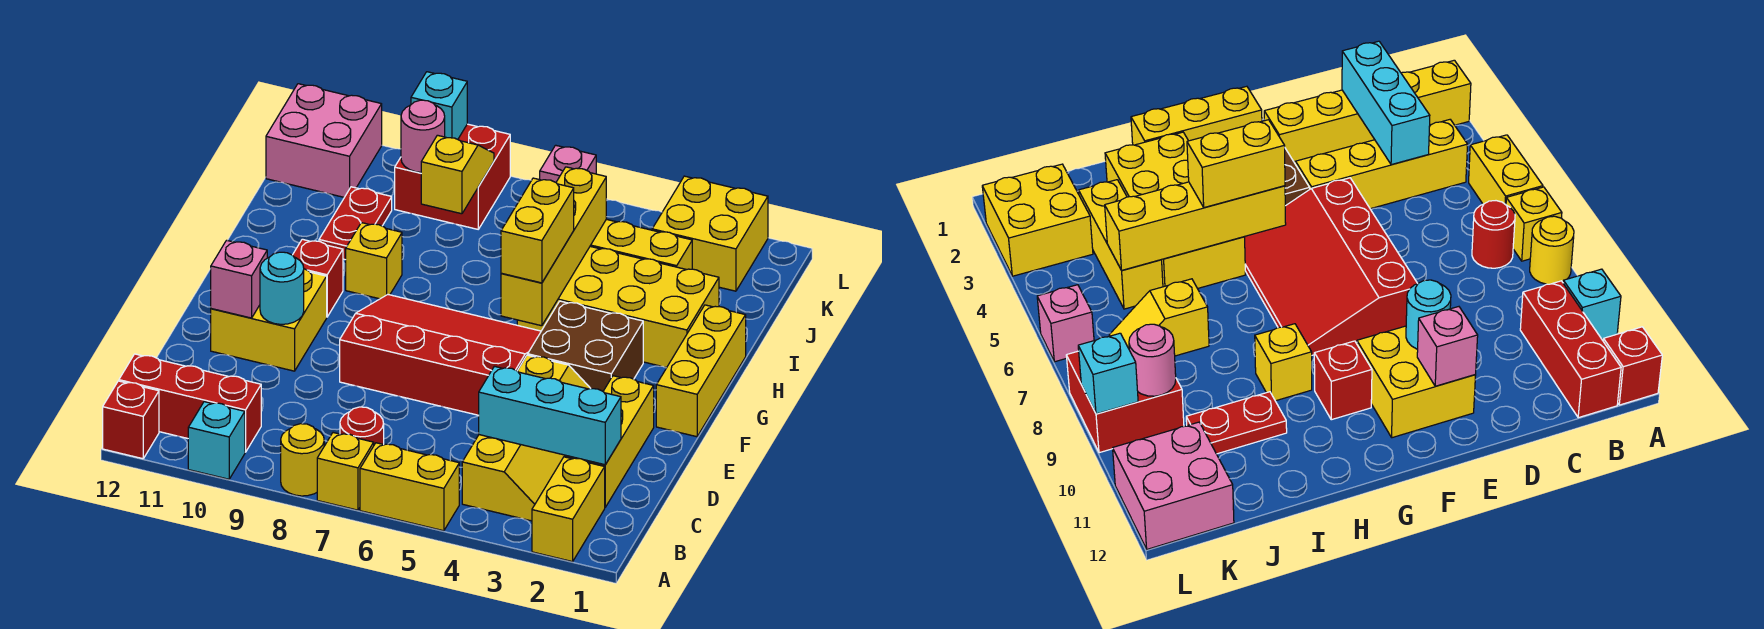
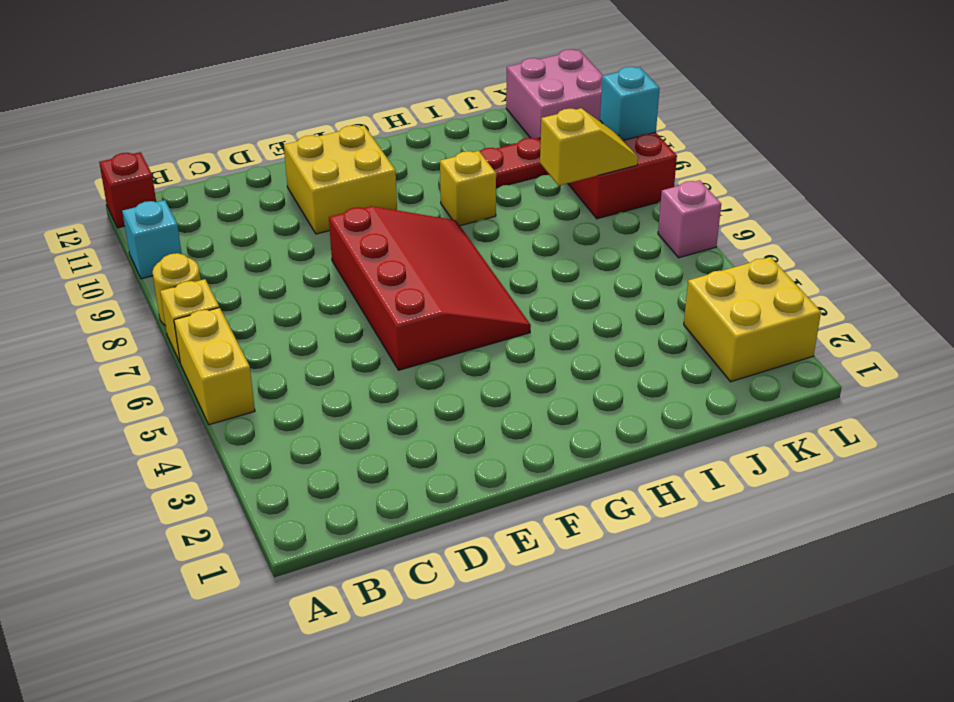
none -> yellow brick A2:B2 level 1
none -> yellow slope B3:E4 level 1 top 4
none -> red round brick B7 level 1
none -> red brick B10:B12 level 1

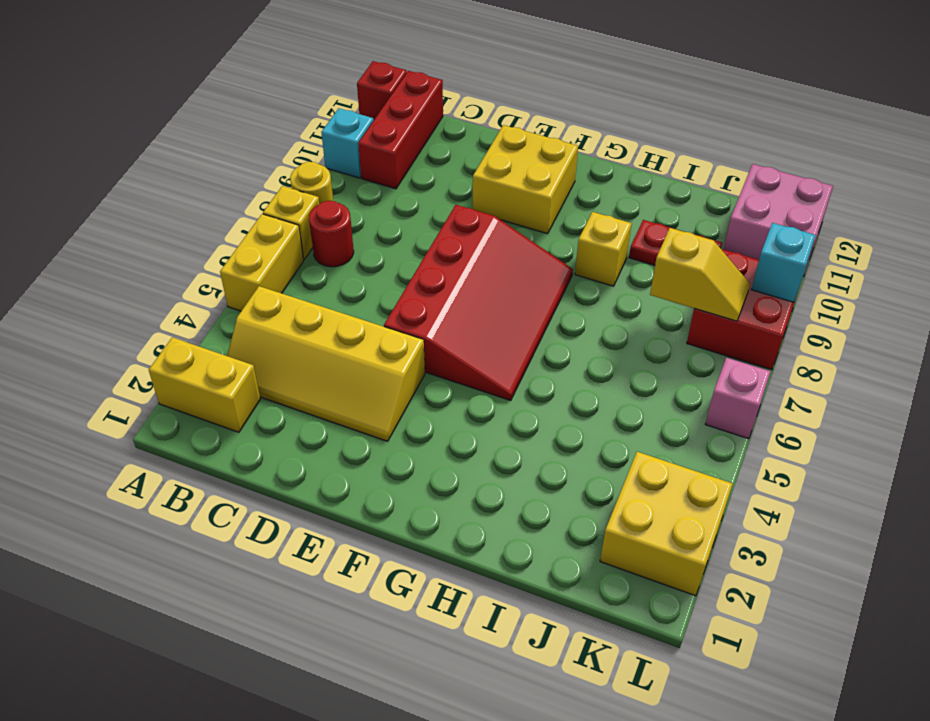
none -> yellow brick C2:E2 level 1
none -> yellow brick F1:H1 level 1
none -> brown brick F3:G4 level 1
none -> red brick G10 level 1

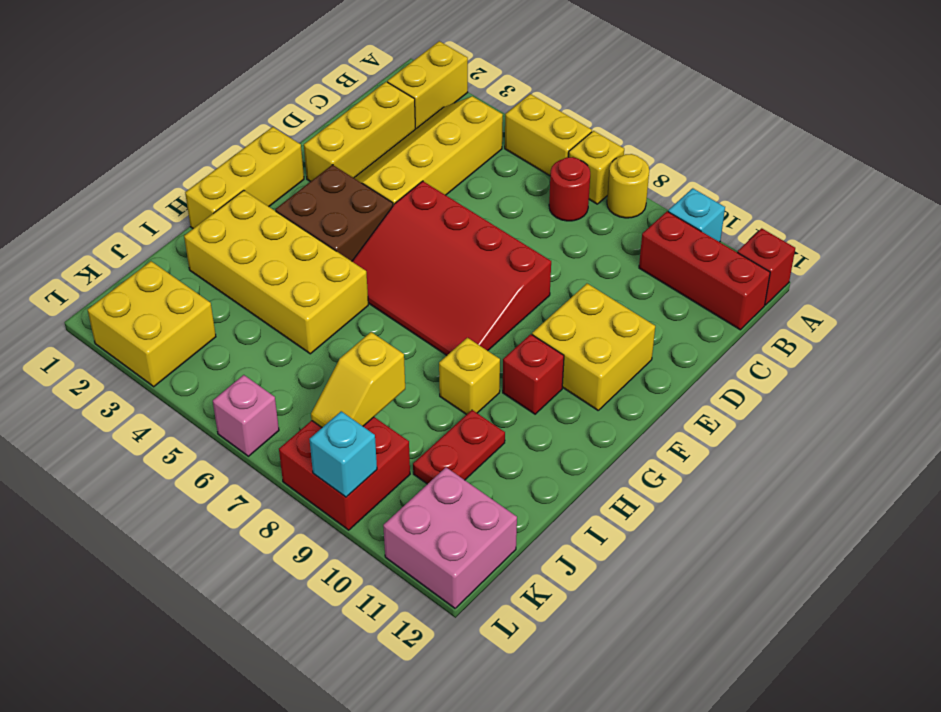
none -> yellow brick J3:J5 level 1
none -> cyan brick C2:C4 level 2
none -> cyan round brick E10 level 2
none -> pink brick E11 level 2

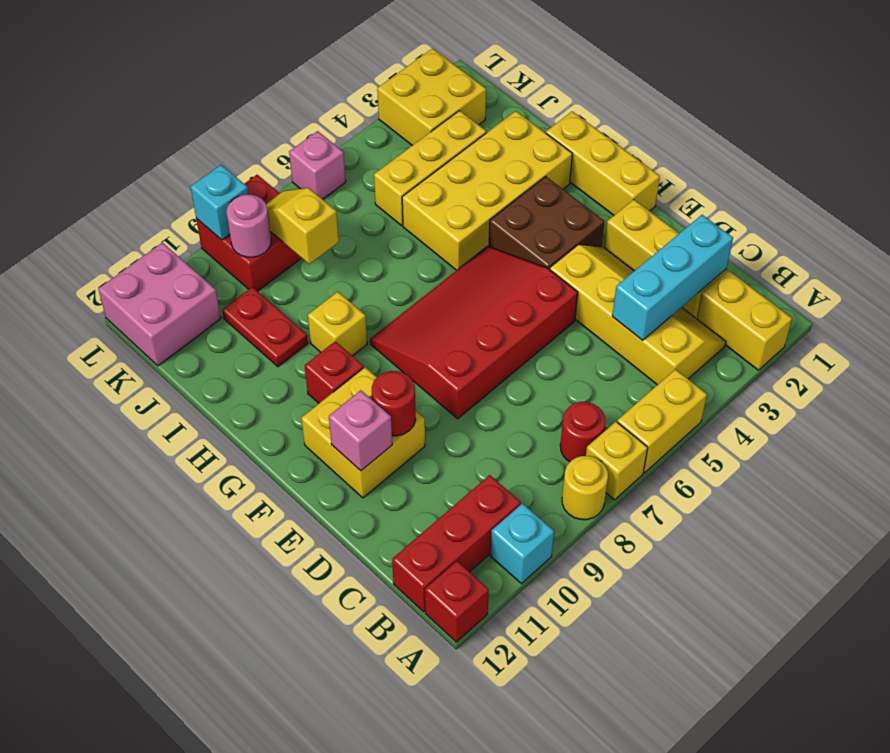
red round brick E10 level 2 -> cyan round brick E10 level 2
none -> yellow brick G5:J5 level 2
none -> yellow brick G5:H5 level 3

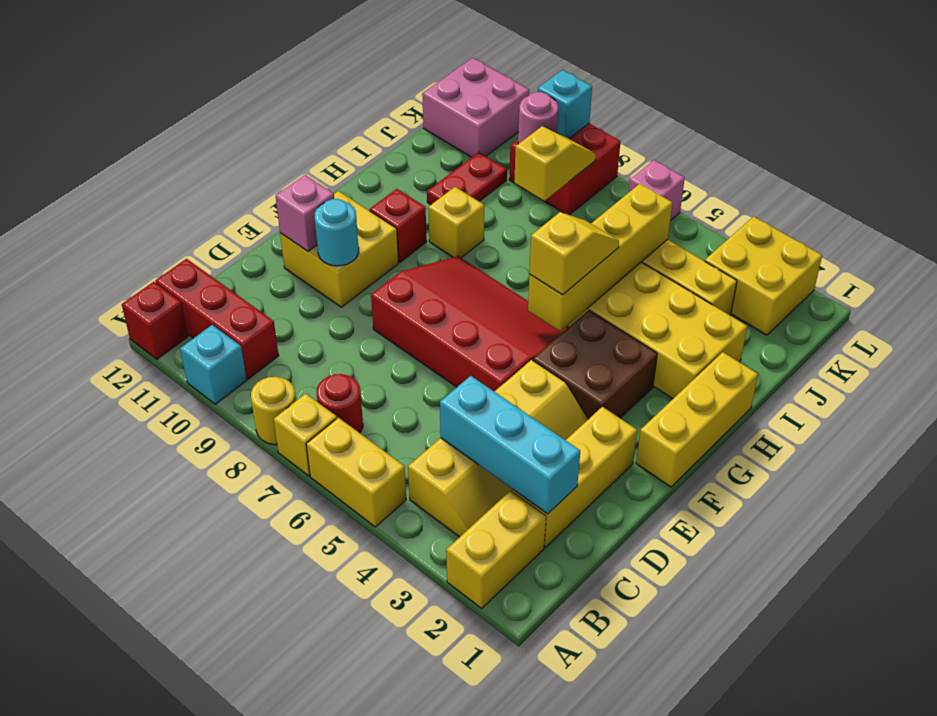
yellow slope G5:H5 level 3 top G -> yellow brick G5:H5 level 3

